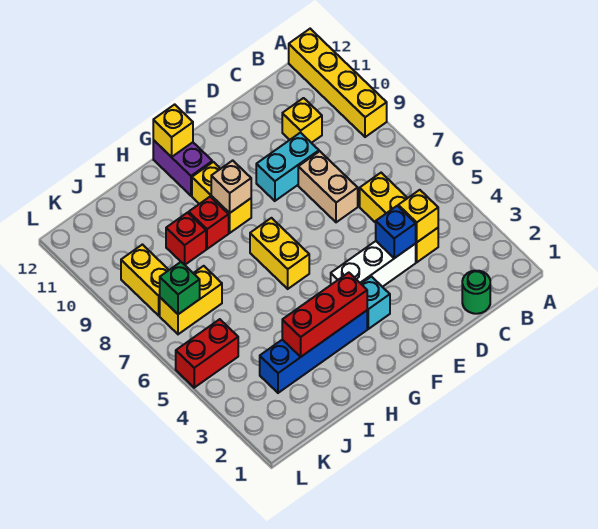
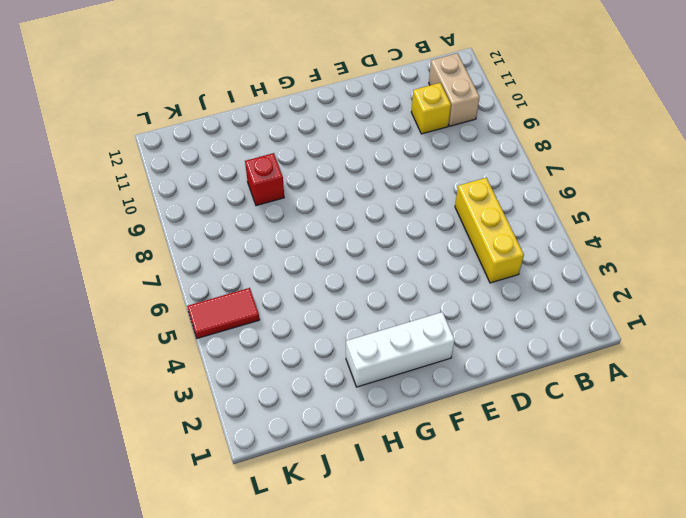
tan brick B10:B11 level 1 -> tan brick D7:D8 level 1
white brick F2:H2 level 1 -> white brick D4:F4 level 1
red tile K5:L5 level 1 -> red brick K5:L5 level 1
none -> yellow brick A9:A12 level 1
none -> green round brick C1 level 1
none -> cyan brick D9:E9 level 1

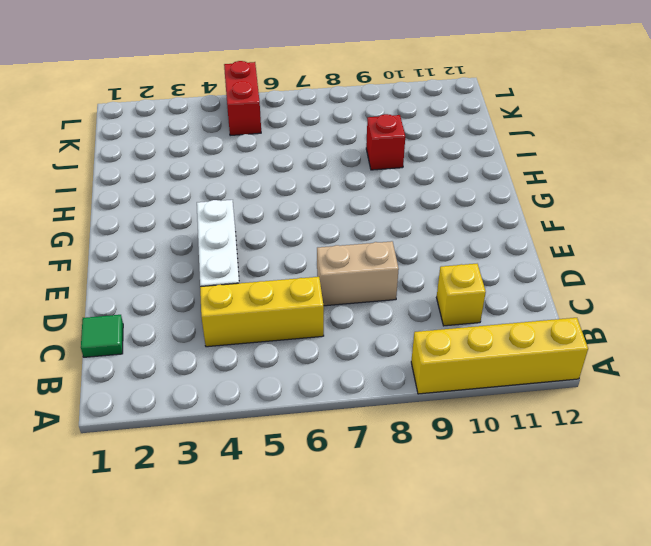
green tile C1 level 1 -> green round brick C1 level 1
none -> cyan brick D9:E9 level 1
none -> cyan brick F3 level 1
none -> blue brick G3:J3 level 1

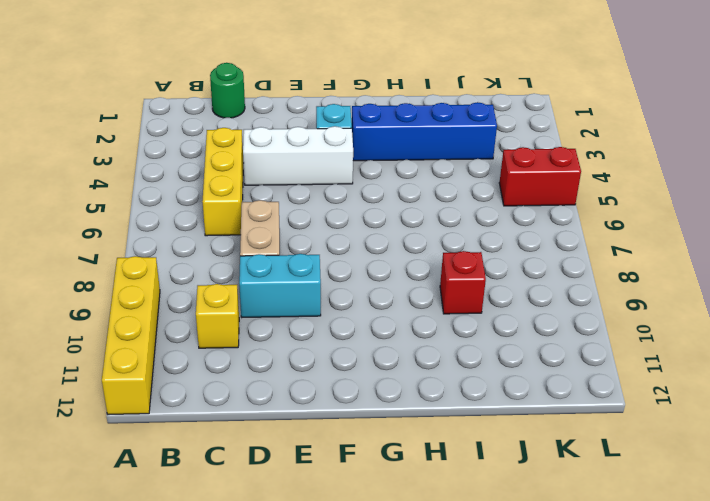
none -> yellow brick G6:G7 level 1
none -> yellow brick G9:G10 level 1
none -> purple brick G11:G12 level 1

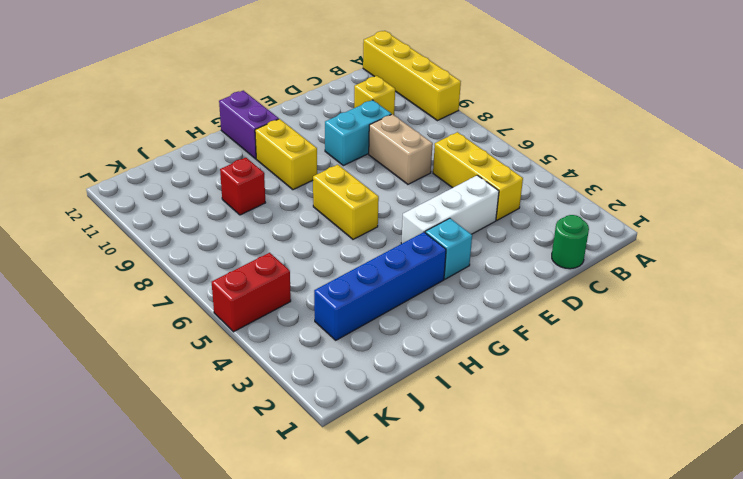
none -> red brick H9 level 1
none -> yellow brick J7:K7 level 1
none -> yellow brick K8:K9 level 1

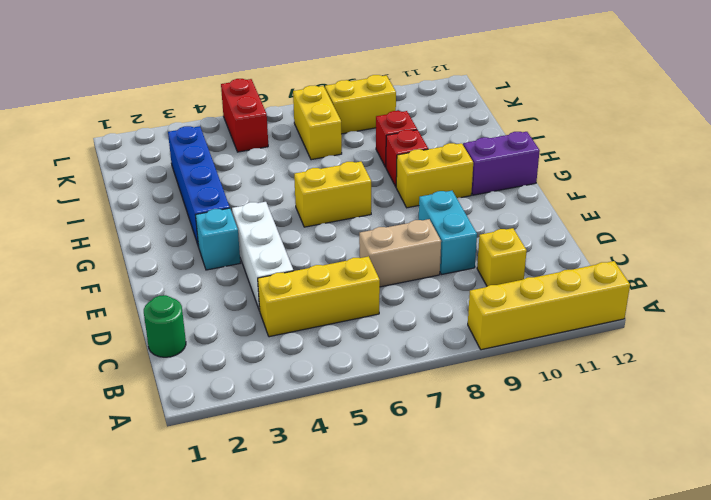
none -> yellow brick C4 level 2
none -> blue brick D4 level 2
none -> red brick G3:I3 level 2

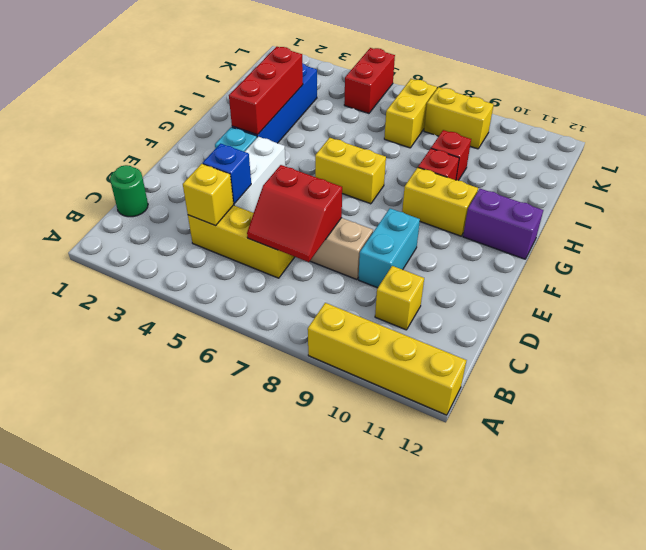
red slope C6:D7 level 2 top D -> none
none -> tan brick G9 level 2
none -> yellow brick G12 level 2
none -> green brick K7 level 2

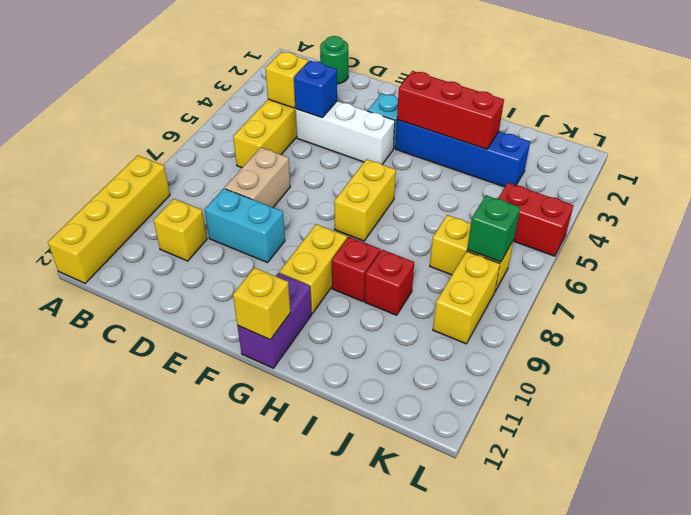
none -> tan brick G9 level 2

